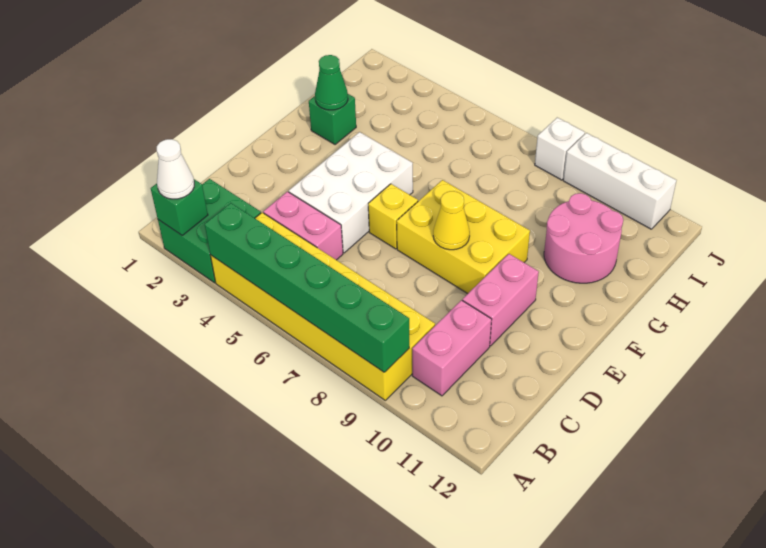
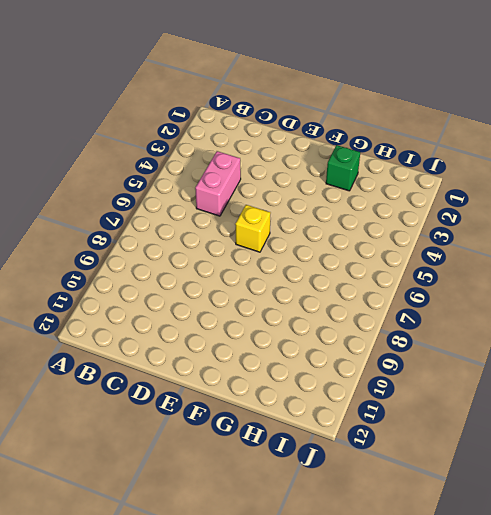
none -> green brick A2:B3 level 1
none -> yellow brick A4:B9 level 1
none -> pink brick B10:C10 level 1

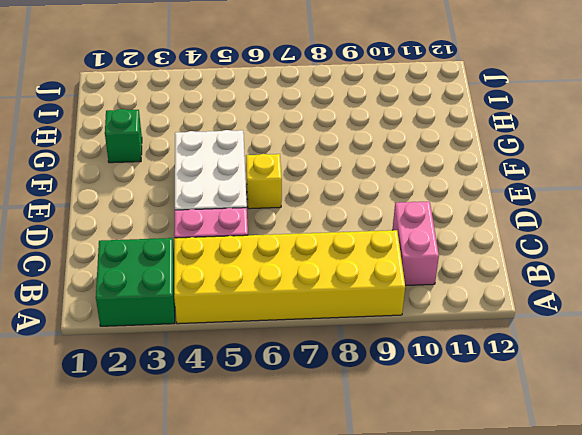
none -> pink brick D10:E10 level 1
none -> yellow brick E7:F9 level 1
none -> pink round brick G10:H11 level 1

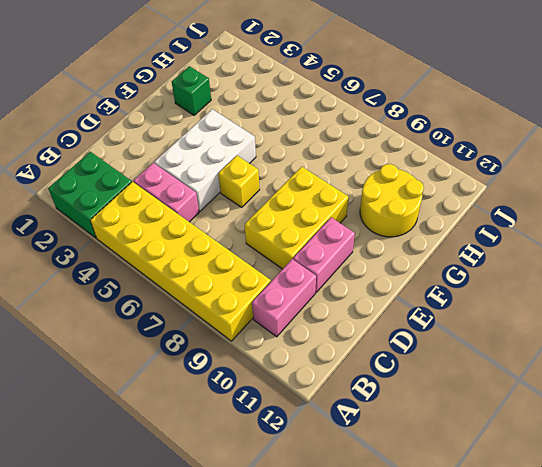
yellow brick D8:F9 level 1 -> yellow brick E7:F9 level 1
yellow round brick G10:H11 level 1 -> pink round brick G10:H11 level 1
none -> white brick J8 level 1
none -> white brick J9:J11 level 1
none -> green brick A2 level 2

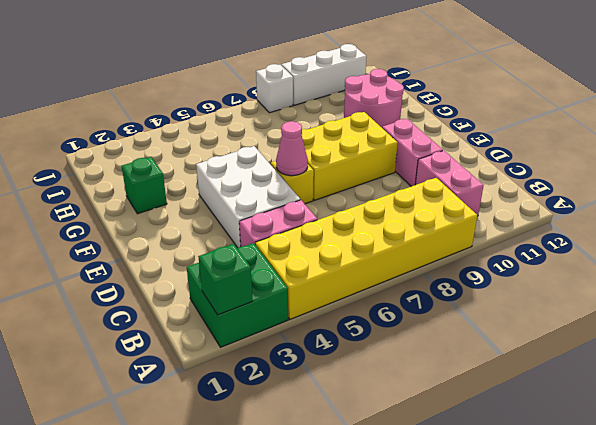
pink cone E6 level 2 -> none
none -> green brick A4:A9 level 2
none -> yellow cone E8 level 2
none -> green cone G2 level 2

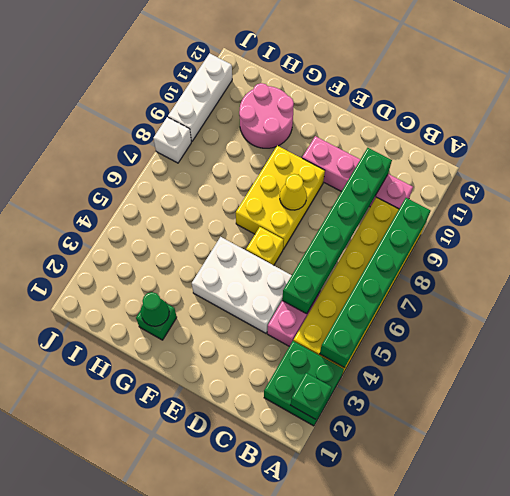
green brick C5:C10 level 2 -> none
none -> white cone A2 level 3

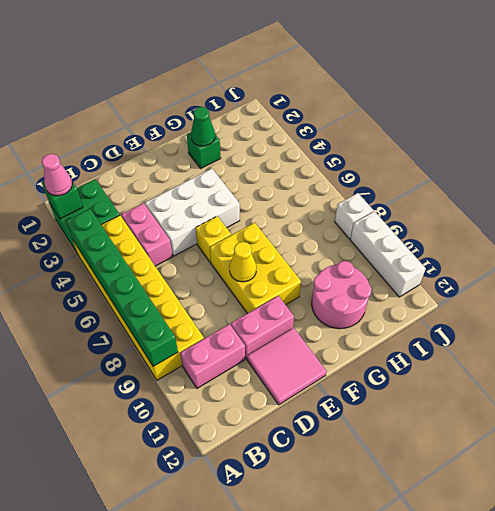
pink cone A2 level 3 -> white cone A2 level 3
pink tile D11:E12 level 1 -> none

